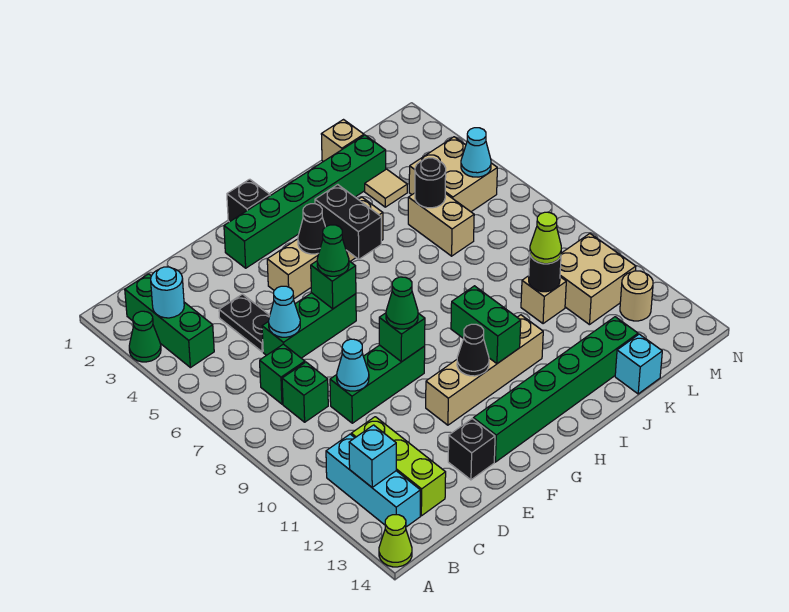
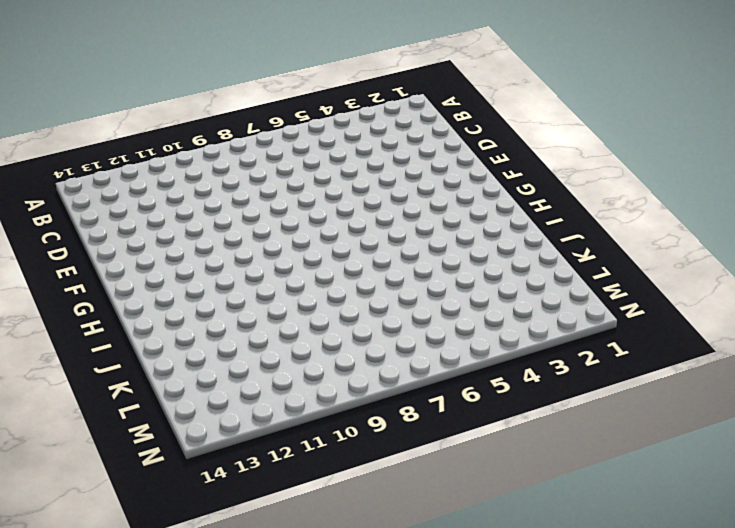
none -> green cone A3 level 1
none -> lime cone A14 level 1
none -> green brick B2:B4 level 1
none -> cyan brick B11:B13 level 1

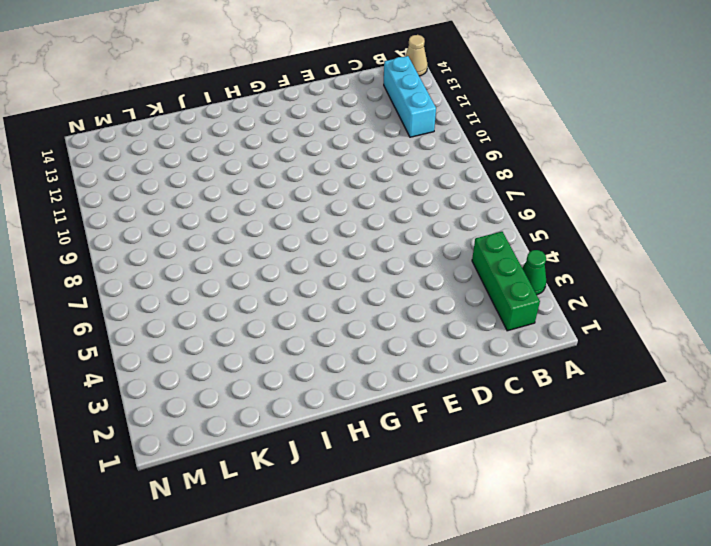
tan cone A14 level 1 -> lime cone A14 level 1
none -> green brick C7 level 1
none -> green brick C8 level 1
none -> lime brick C11:C13 level 1
none -> black plate D4:D5 level 1

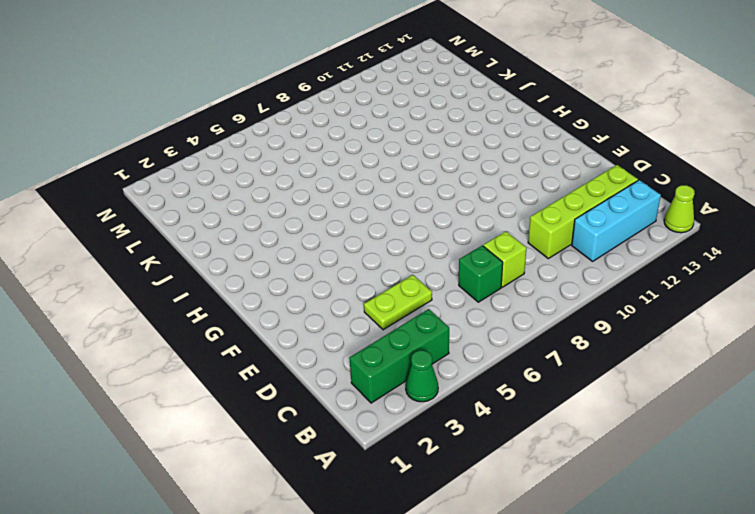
lime brick C8 level 1 -> green brick C8 level 1
lime brick C10:C13 level 1 -> lime brick C11:C13 level 1
lime plate D4:D5 level 1 -> black plate D4:D5 level 1
none -> green brick D6:F6 level 1
none -> green brick D9:F9 level 1
none -> black brick E13 level 1
none -> green brick F2:K2 level 1

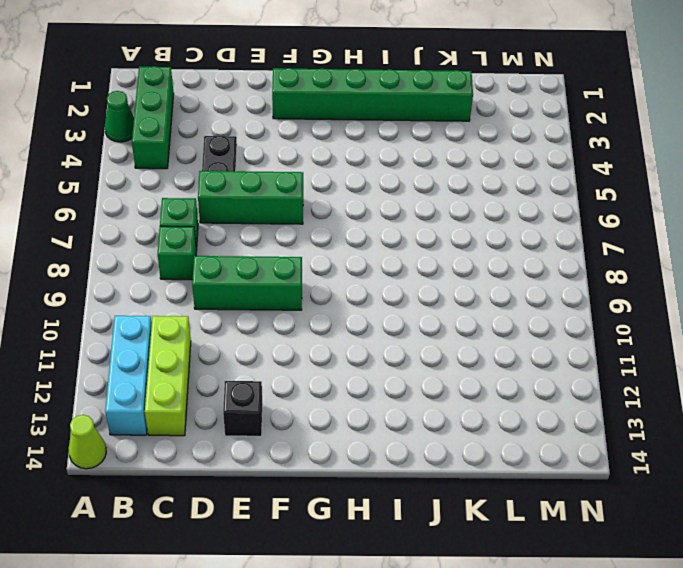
none -> tan brick F4:I4 level 1
none -> tan brick F11:I11 level 1
none -> green brick F13:K13 level 1
none -> black brick G1 level 1

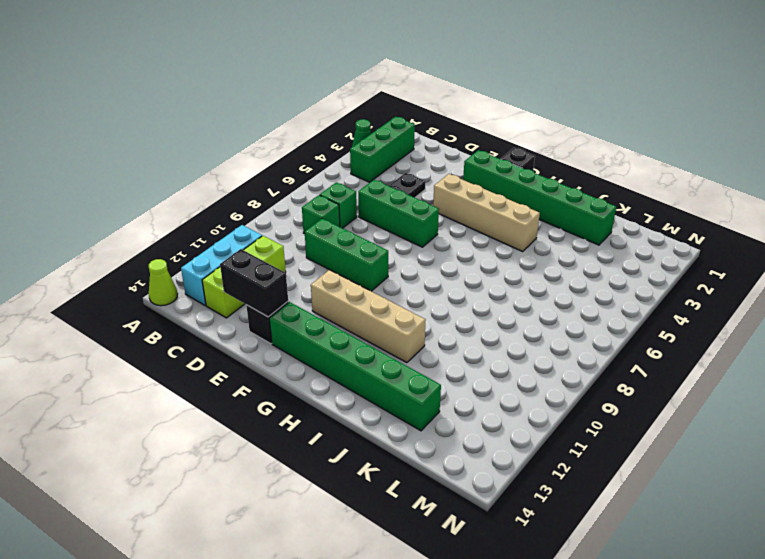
black brick D13:E13 level 2 -> black brick H4:H5 level 2
none -> tan brick K1 level 1
none -> tan tile K3 level 1
none -> tan brick K5:K6 level 1
none -> tan brick K10 level 1

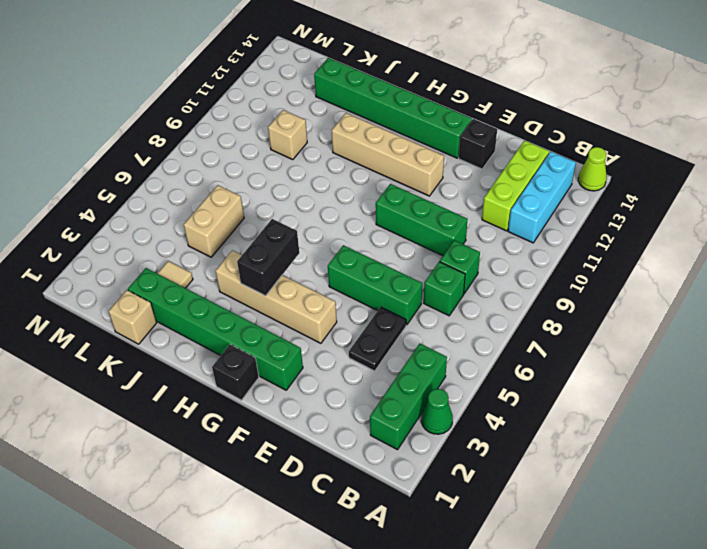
none -> cyan brick K14 level 1
none -> tan brick L4:M5 level 1
none -> tan brick L10:M11 level 1
none -> tan round brick M12 level 1

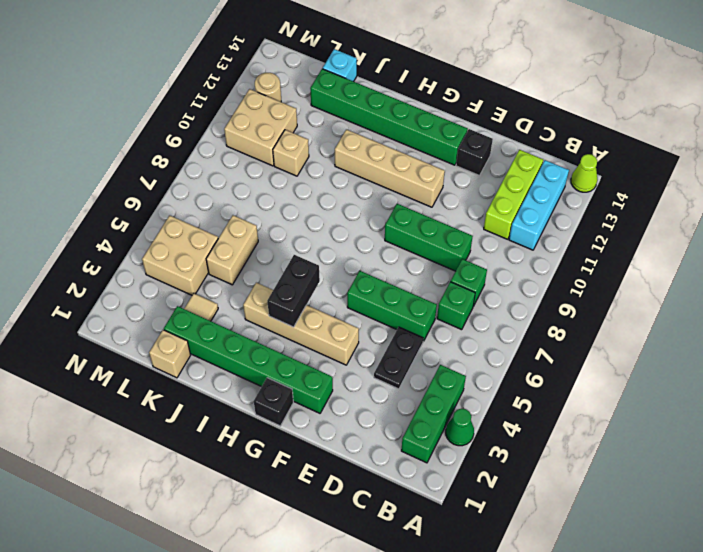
none -> cyan round brick B3 level 2
none -> cyan brick B12 level 2
none -> cyan cone D6 level 2
none -> cyan cone D9 level 2

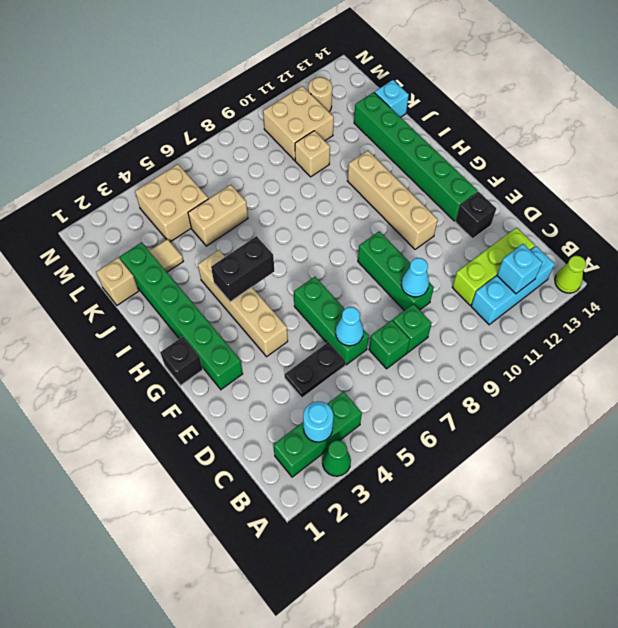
none -> green brick F6 level 2
none -> green brick F9 level 2
none -> black cone G4 level 2
none -> black cone G11 level 2

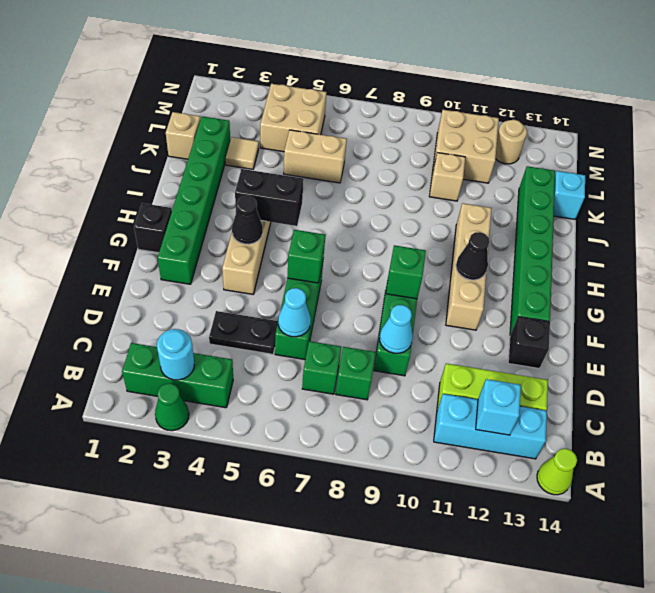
none -> green brick H10:H11 level 2
none -> black round brick K5 level 2
none -> black round brick K10 level 2
none -> cyan cone M5 level 2

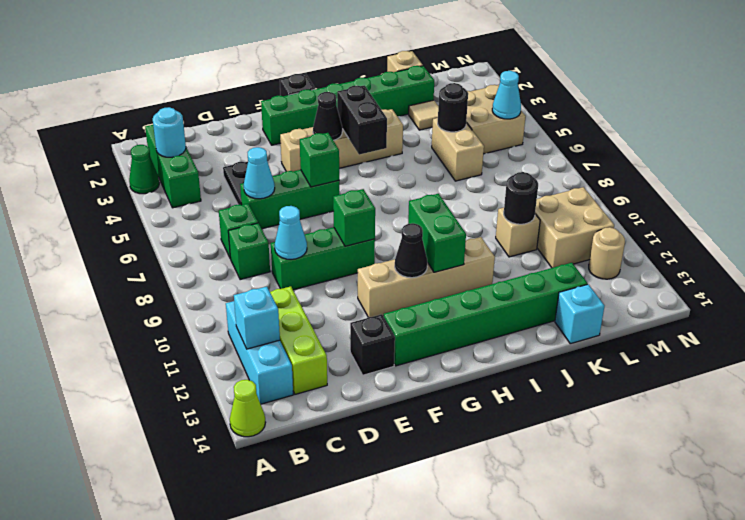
none -> green cone F6 level 3
none -> green cone F9 level 3
none -> lime cone K10 level 3

